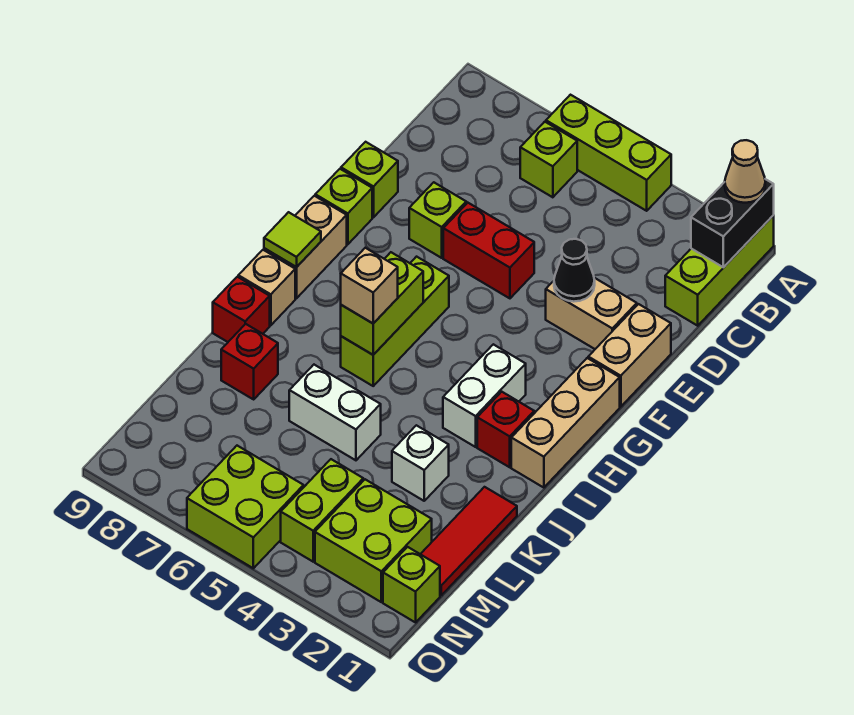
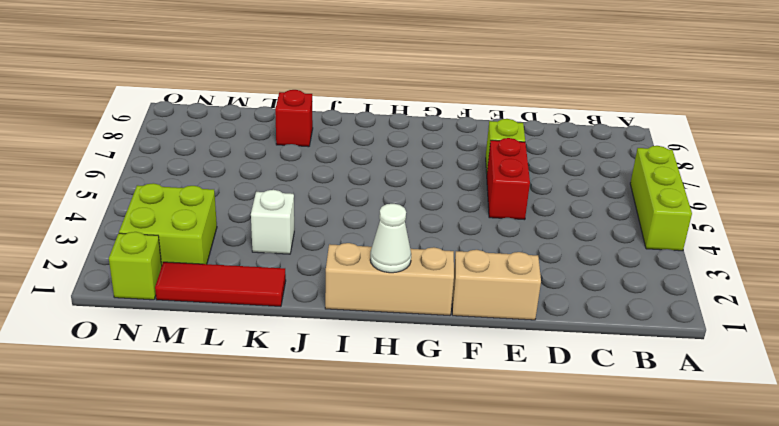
white cone H1 level 2 -> none
none -> lime brick A1:C1 level 1
none -> lime brick B6 level 1
none -> tan brick E2:E3 level 1
none -> lime brick E9 level 1

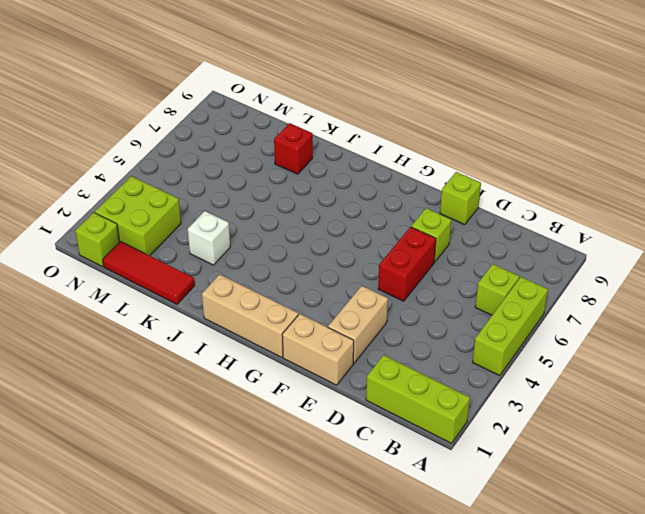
none -> lime brick F9 level 1
none -> lime brick G6:I6 level 1
none -> tan brick G9:H9 level 1
none -> white brick H3:I3 level 1

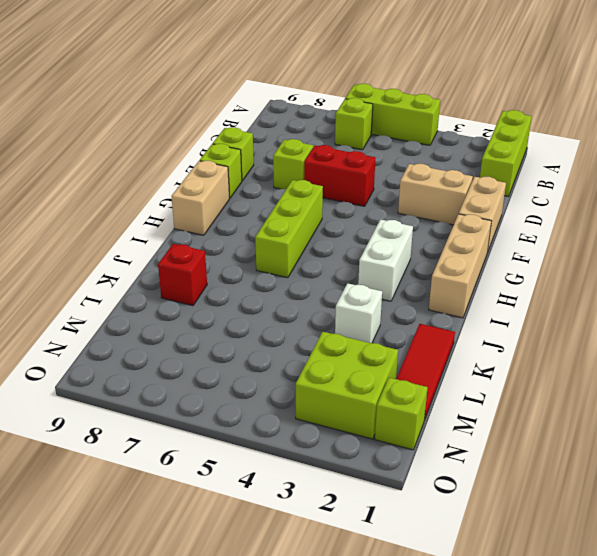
none -> red brick I2 level 1
none -> tan brick I9 level 1
none -> red brick J9 level 1
none -> white brick K5:K6 level 1

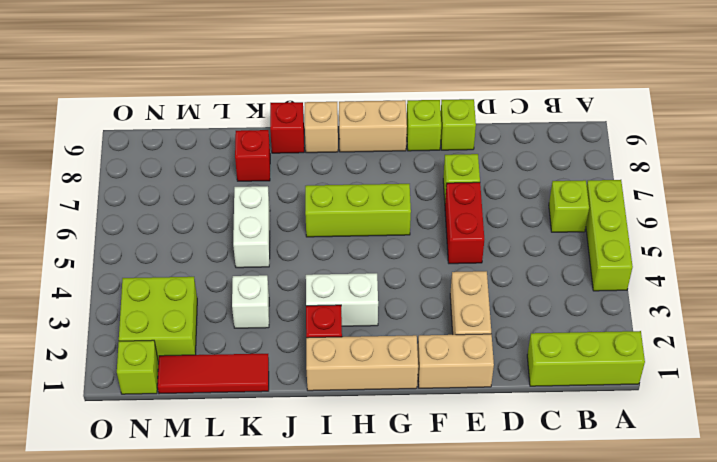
none -> lime brick M4:N4 level 1
none -> lime brick N5:O6 level 1
none -> black brick A1:B1 level 2
none -> black cone E3 level 2

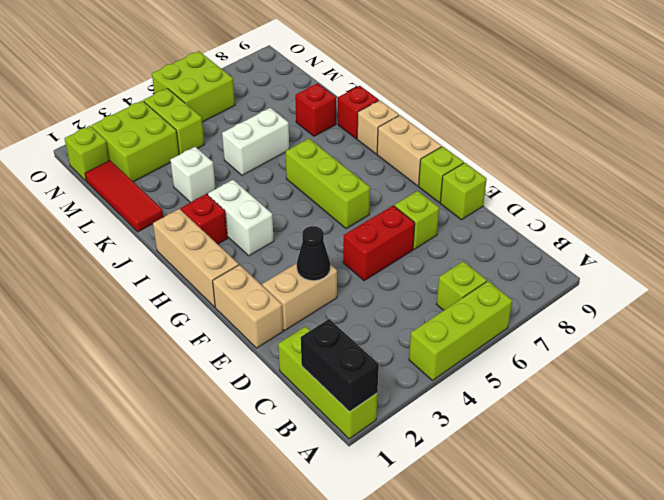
none -> lime brick H6:I6 level 2
none -> lime tile H9 level 2
none -> tan cone A1 level 3
none -> tan brick I6 level 3

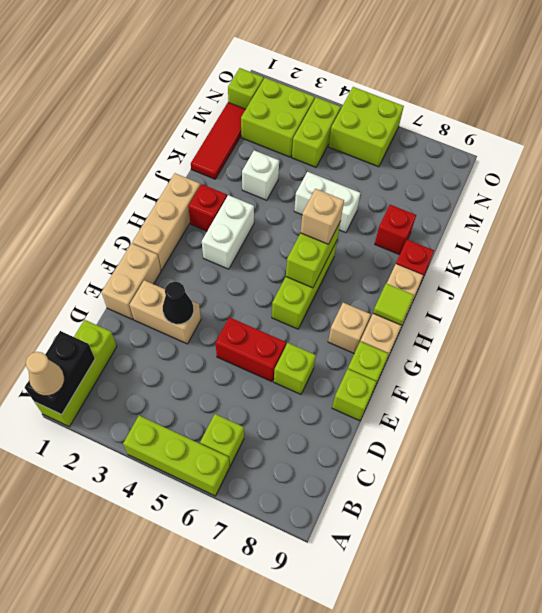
tan brick G8 level 1 -> none

